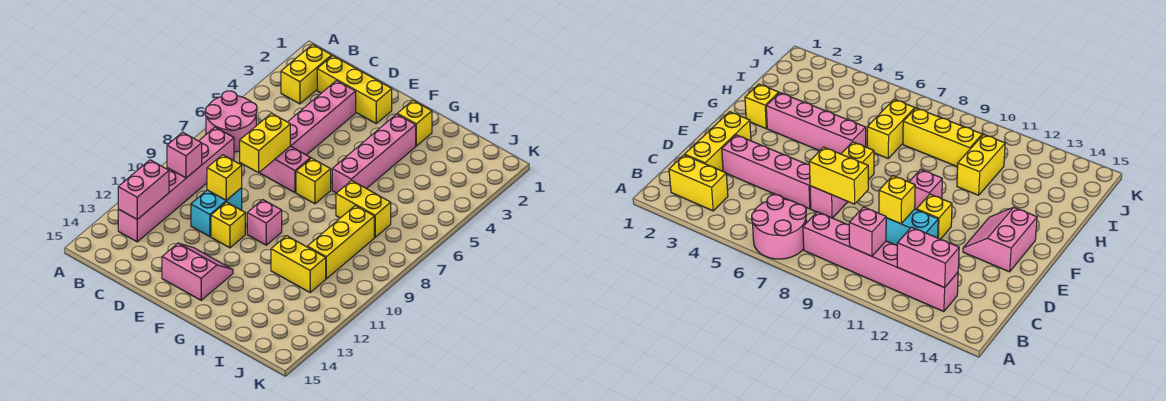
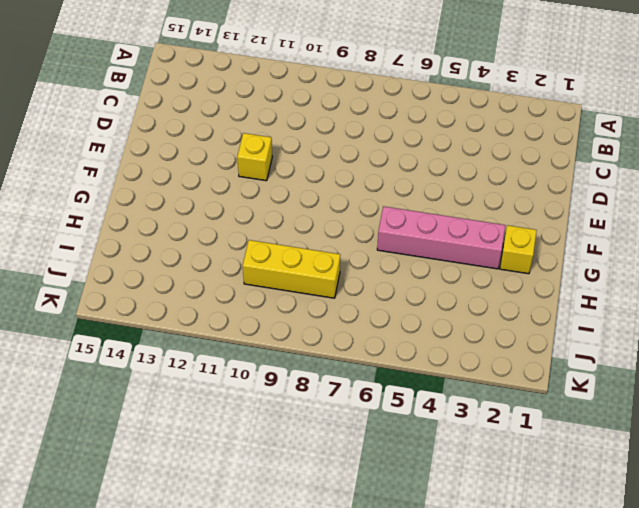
none -> pink round brick A6:B7 level 1
none -> yellow brick B2:B3 level 1
none -> pink brick B8:B13 level 1

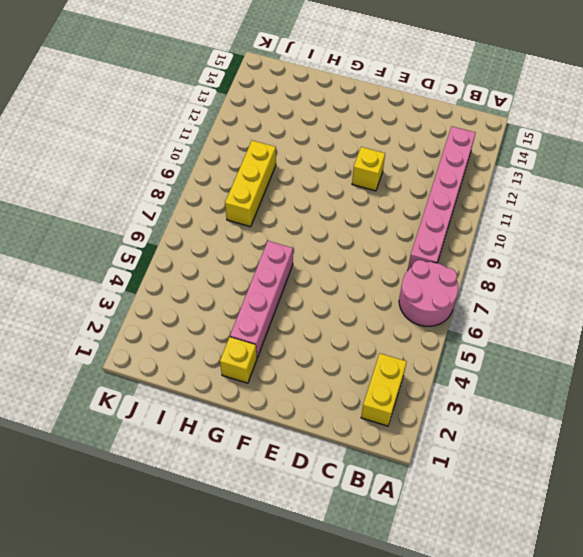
none -> yellow brick C2:E2 level 1
none -> pink brick D3:D6 level 1
none -> pink brick D7:E7 level 1

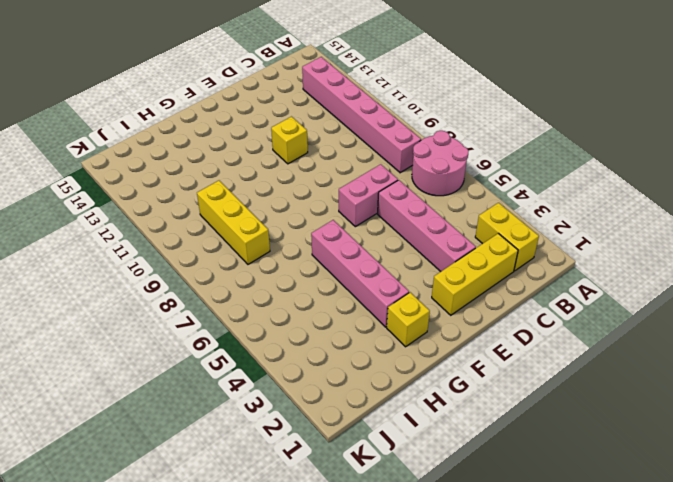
none -> cyan brick D10:D11 level 1
none -> pink slope E13:F14 level 1 top 14
none -> yellow brick F7 level 1

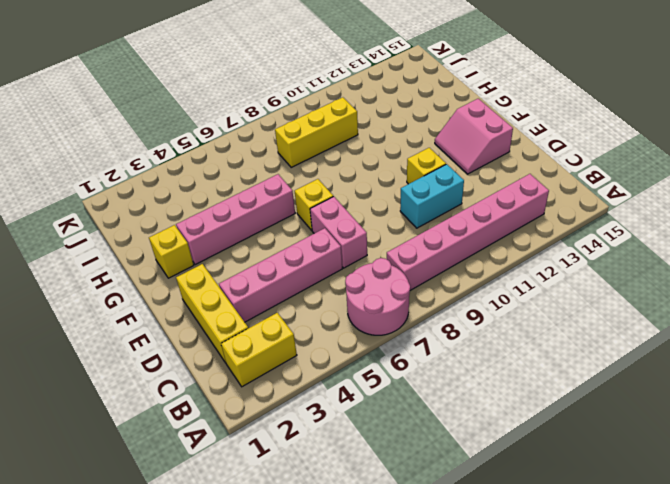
none -> pink brick F10 level 1
none -> yellow brick H7:I7 level 1
none -> yellow brick H11:I11 level 1

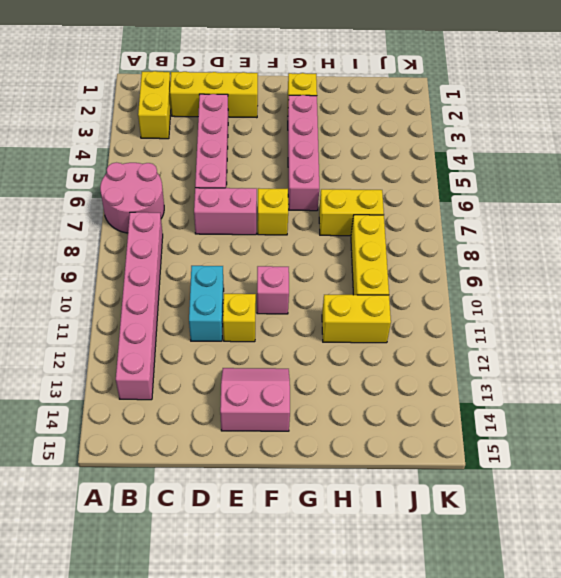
none -> pink brick B10 level 2
none -> pink brick B12:B13 level 2
none -> yellow brick D7:D8 level 2

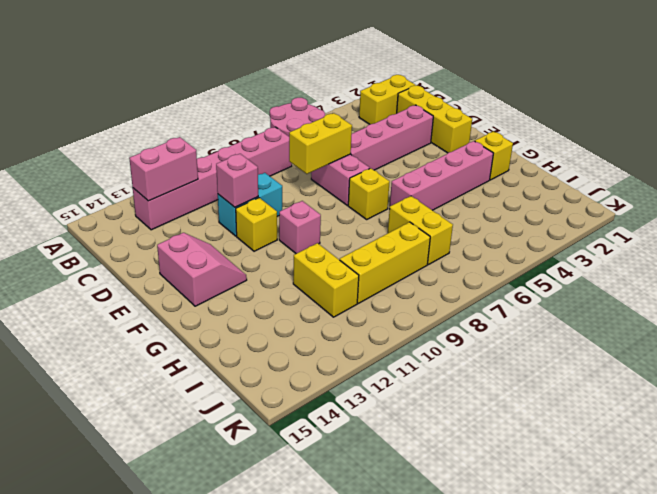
pink brick D11 level 2 -> pink brick B10 level 2
none -> yellow brick D10 level 2

